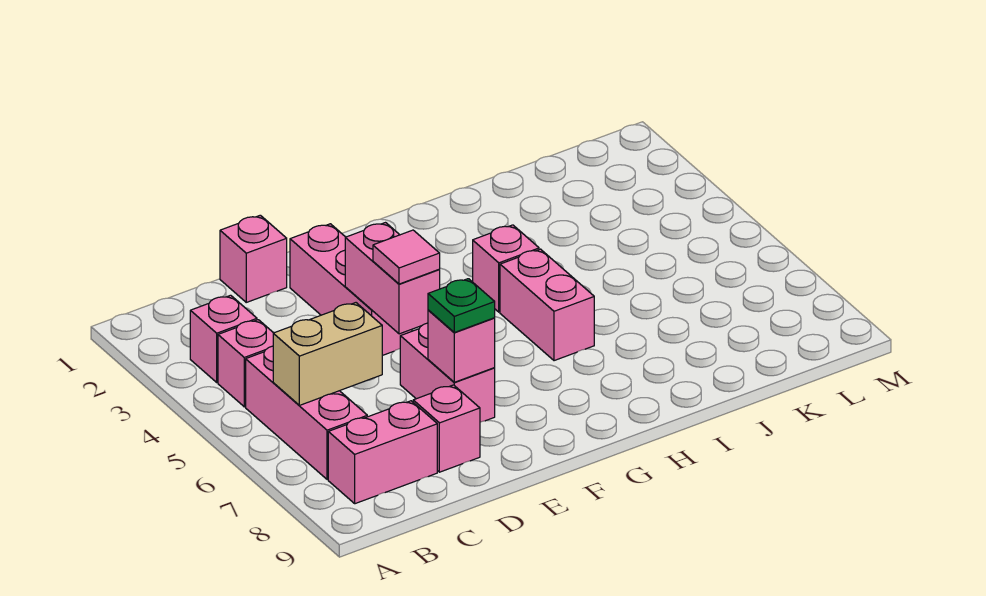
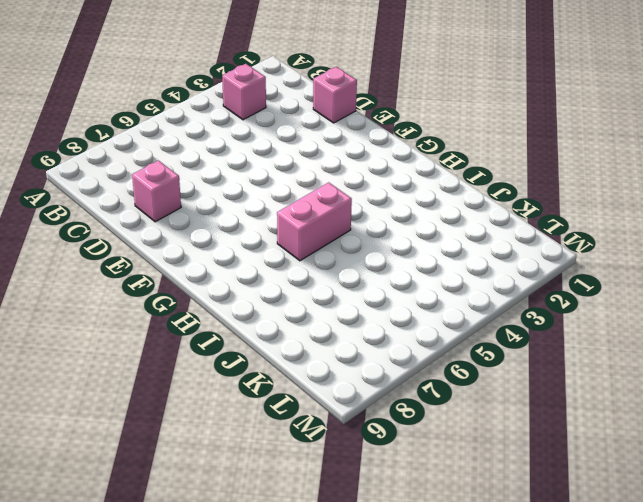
none -> pink brick B4 level 1
none -> pink brick B5:B7 level 1
none -> pink brick B8:C8 level 1

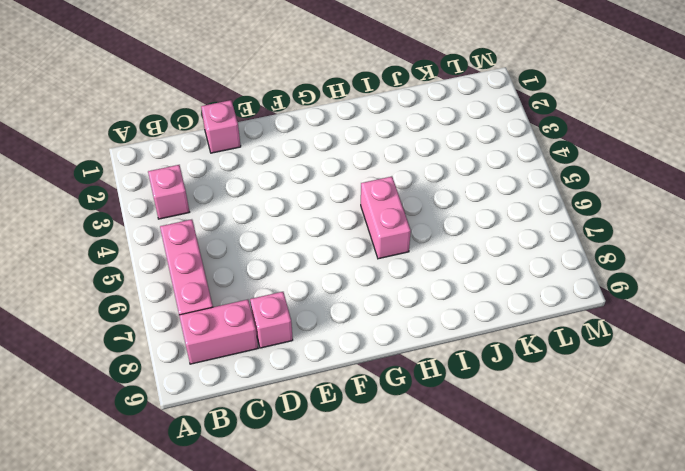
none -> pink brick B4 level 1
none -> pink brick E2:E4 level 1
none -> pink brick E6:E7 level 1

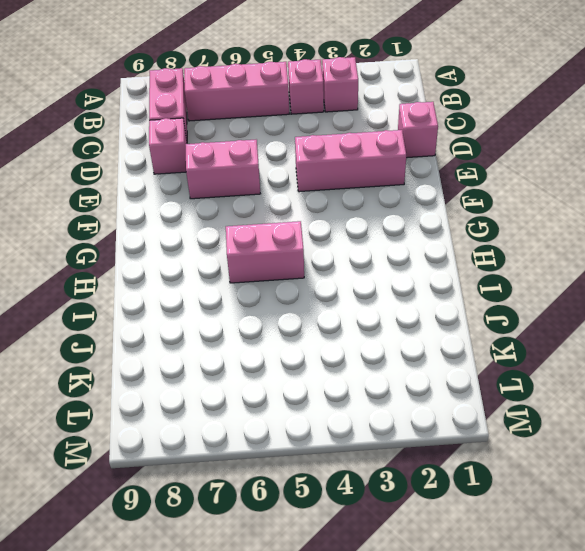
none -> pink brick H4 level 1
none -> tan brick B6:C6 level 2
none -> pink brick E4:E5 level 2

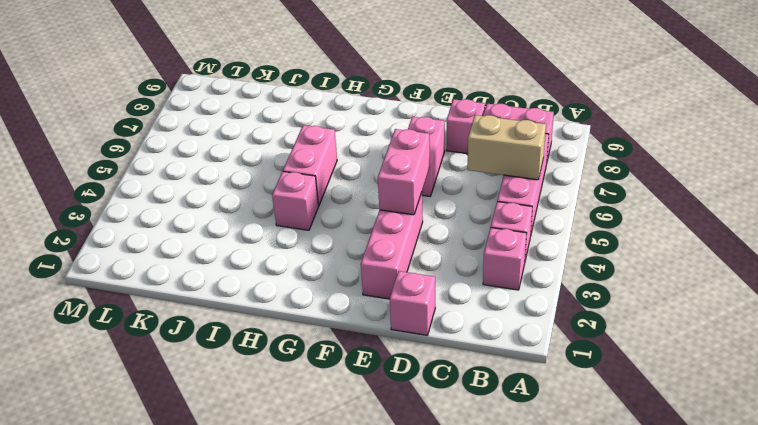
none -> pink brick E7 level 2
none -> pink tile E5 level 3
none -> green plate E7 level 3

